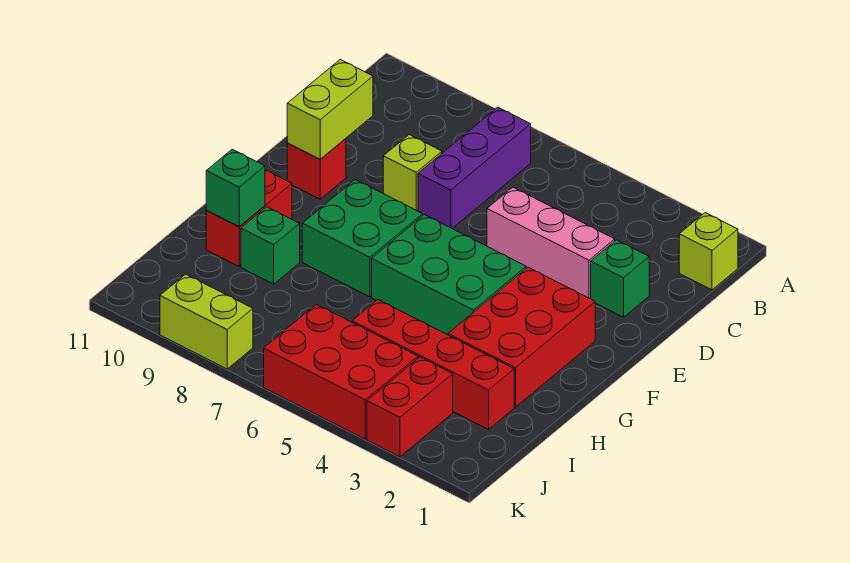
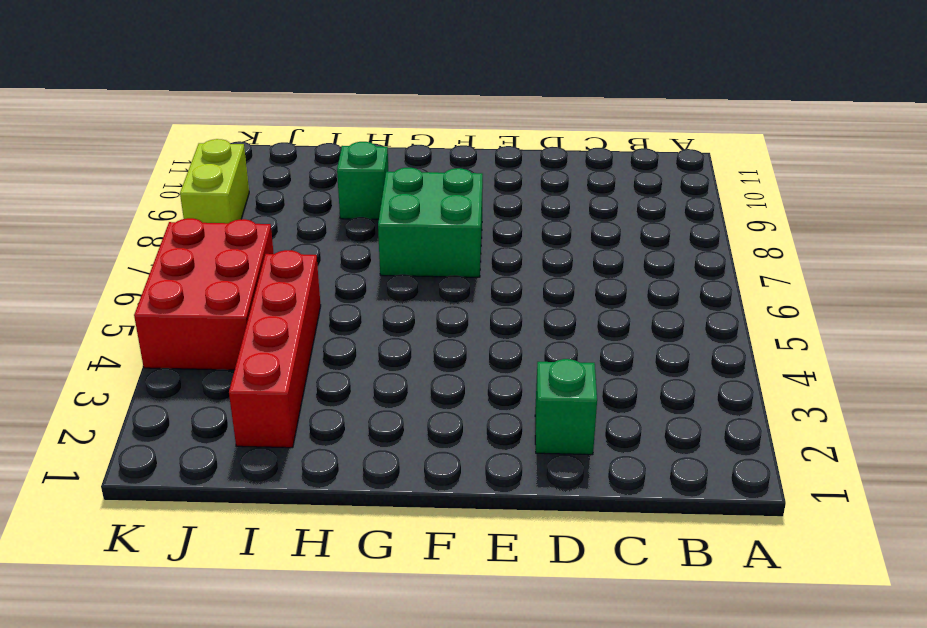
none -> lime brick B1 level 1
none -> purple brick B7:D7 level 1
none -> pink brick D3:D5 level 1

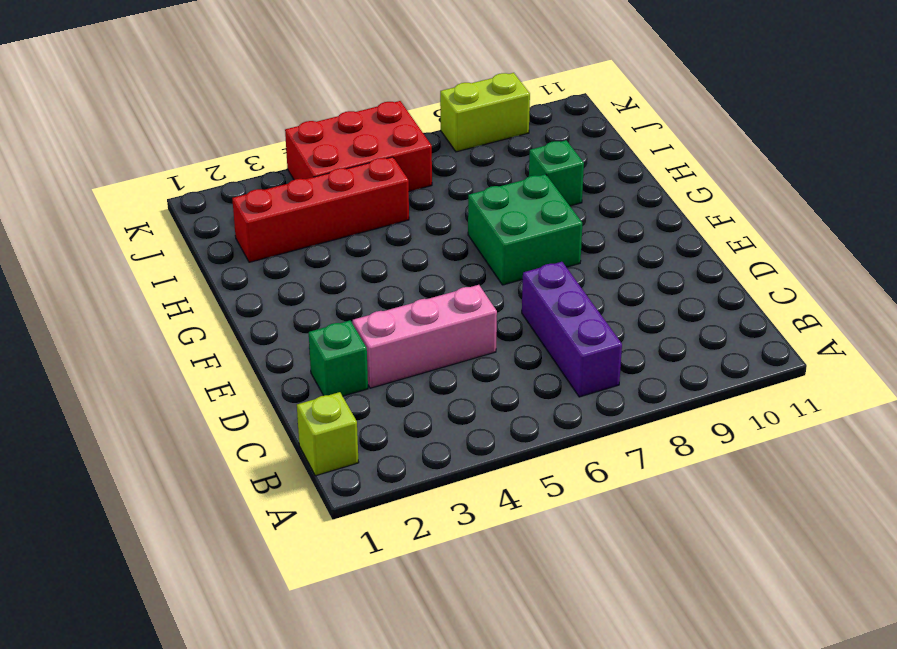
none -> lime brick D8 level 1
none -> red brick E10 level 1
none -> red brick F2:H3 level 1

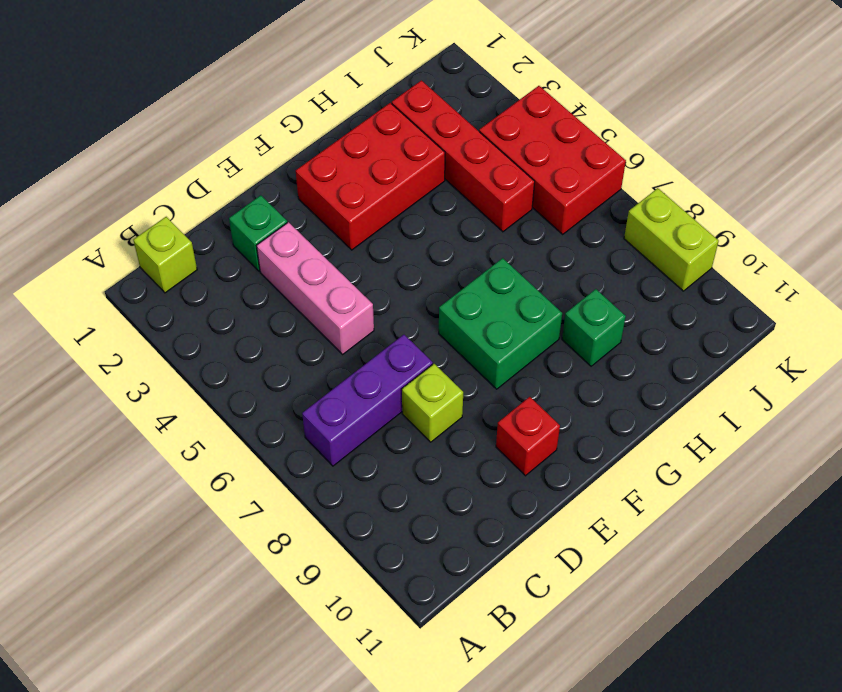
none -> green brick F4:G6 level 1
none -> red brick G10:H10 level 1
none -> red brick J3:K3 level 1

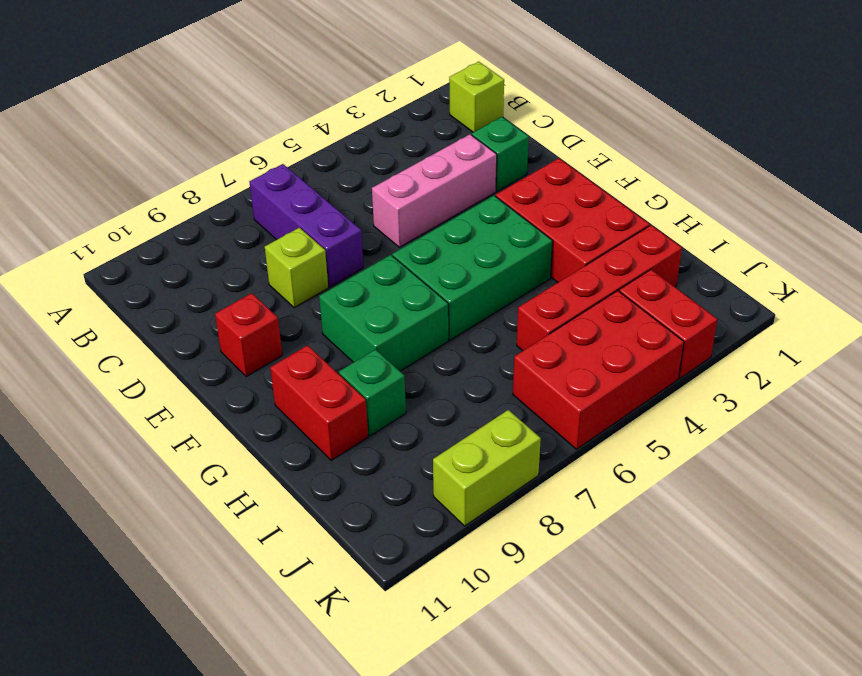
none -> lime brick D10:E10 level 2
none -> green brick H10 level 2

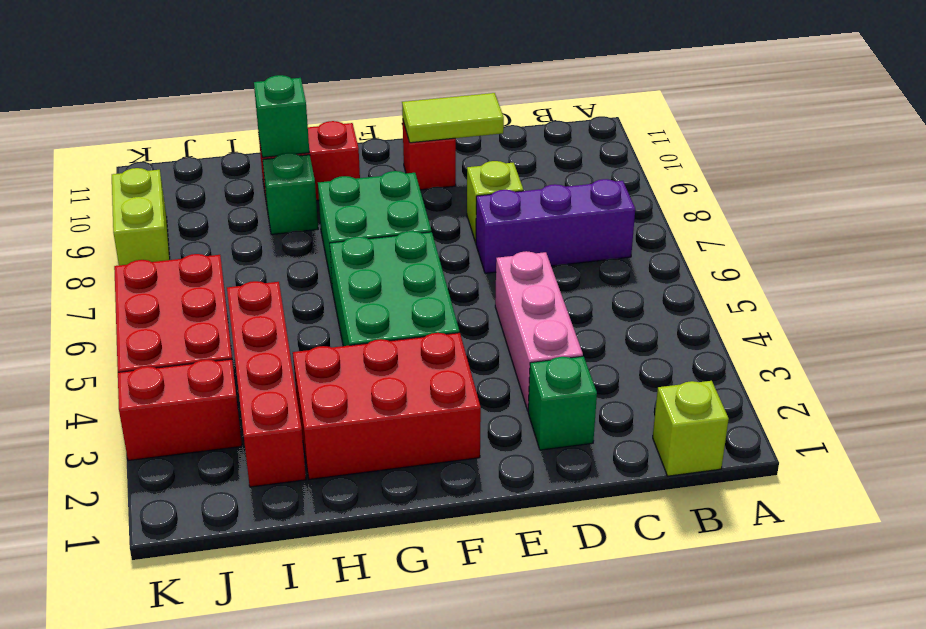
lime tile D10:E10 level 2 -> lime brick D10:E10 level 2

